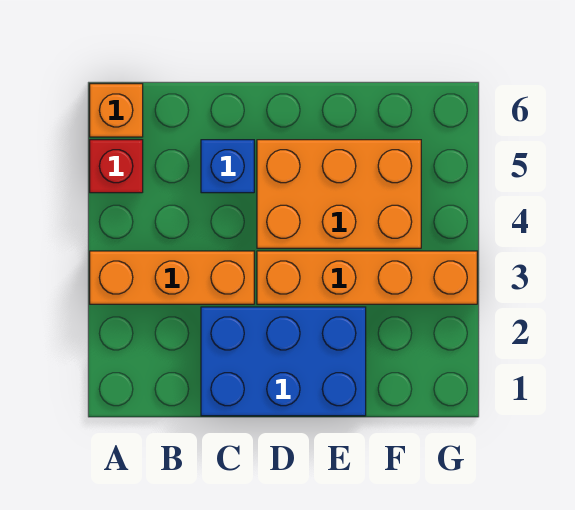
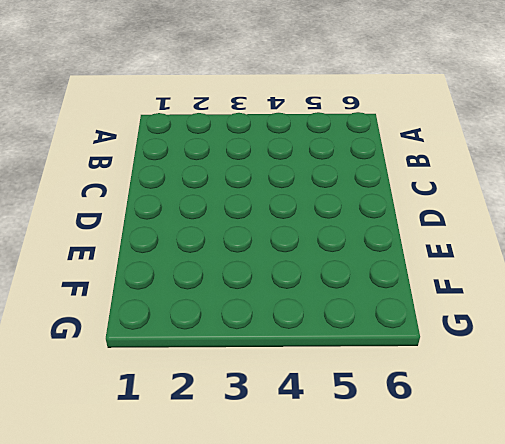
none -> orange brick A3:C3 level 1
none -> red brick A5 level 1

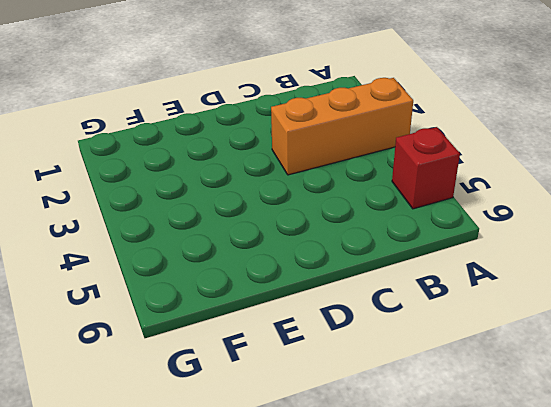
none -> orange brick A6 level 1
none -> blue brick C1:E2 level 1

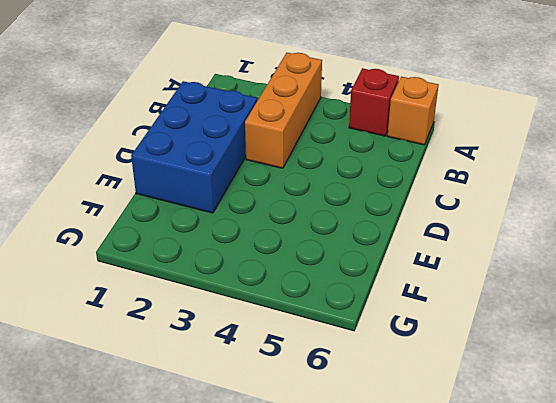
none -> blue brick C5 level 1
none -> orange brick D3:G3 level 1

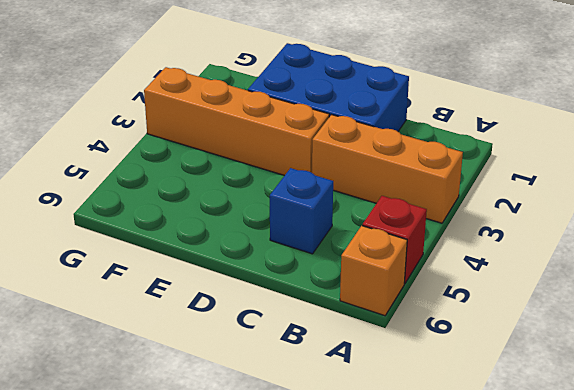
none -> orange brick D4:F5 level 1

